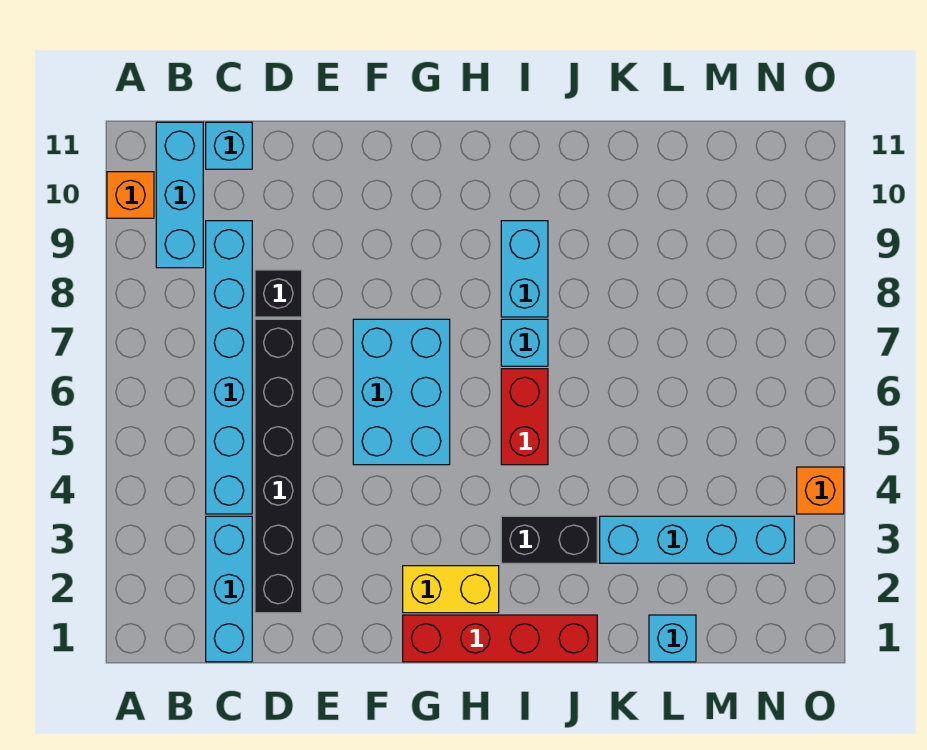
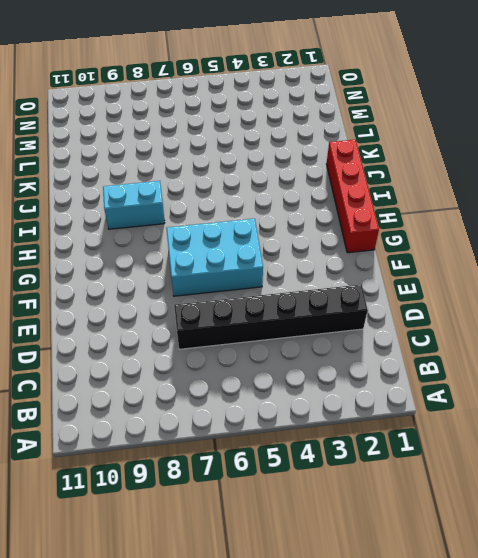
none -> orange brick A10 level 1
none -> cyan brick B9:B11 level 1
none -> cyan brick C1:C3 level 1

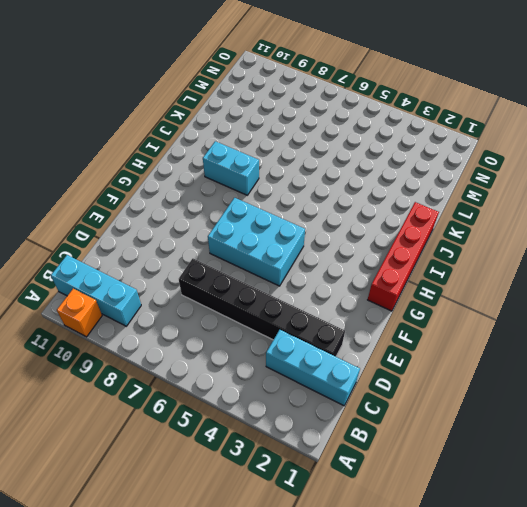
none -> cyan brick C4:C9 level 1
none -> cyan brick C11 level 1
none -> black brick D8 level 1

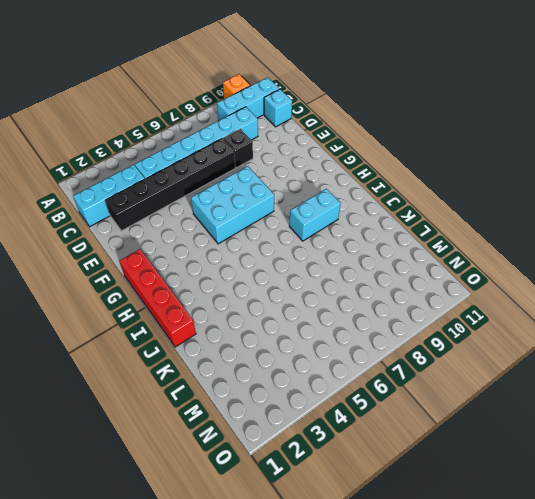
none -> yellow brick G2:H2 level 1
none -> black brick I3:J3 level 1
none -> red brick I5:I6 level 1

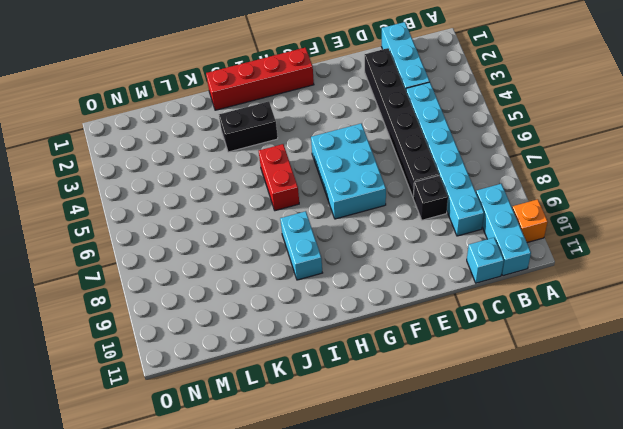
none -> yellow brick G2:H2 level 1
none -> cyan brick I7 level 1
none -> cyan brick K3:N3 level 1

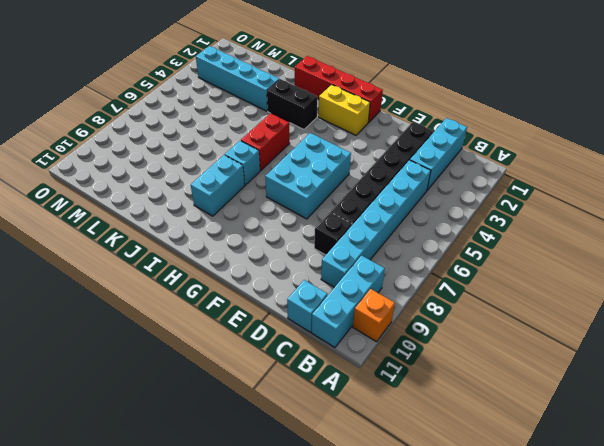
none -> cyan brick L1 level 1
none -> orange brick O4 level 1

